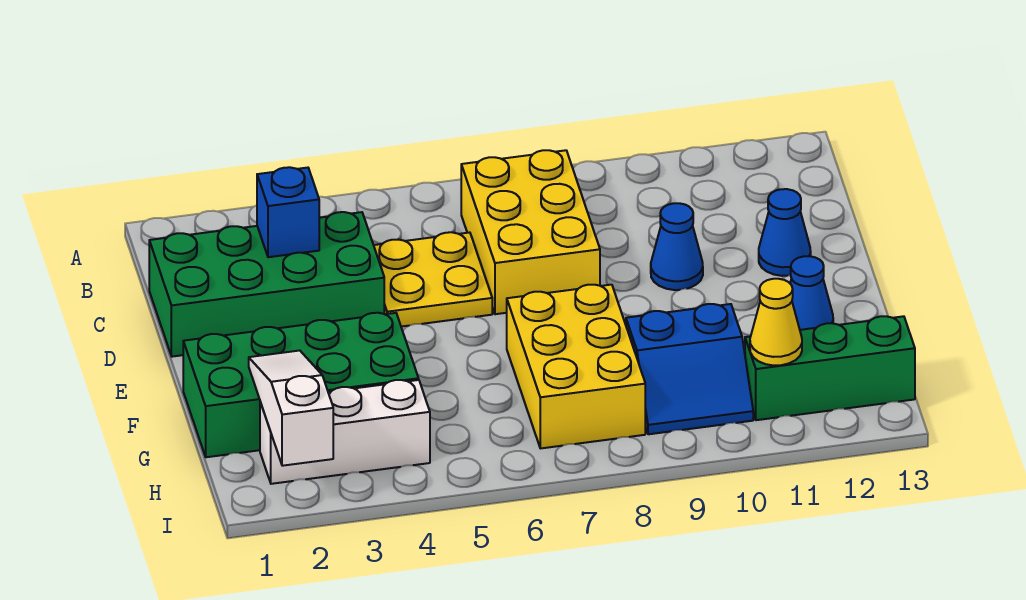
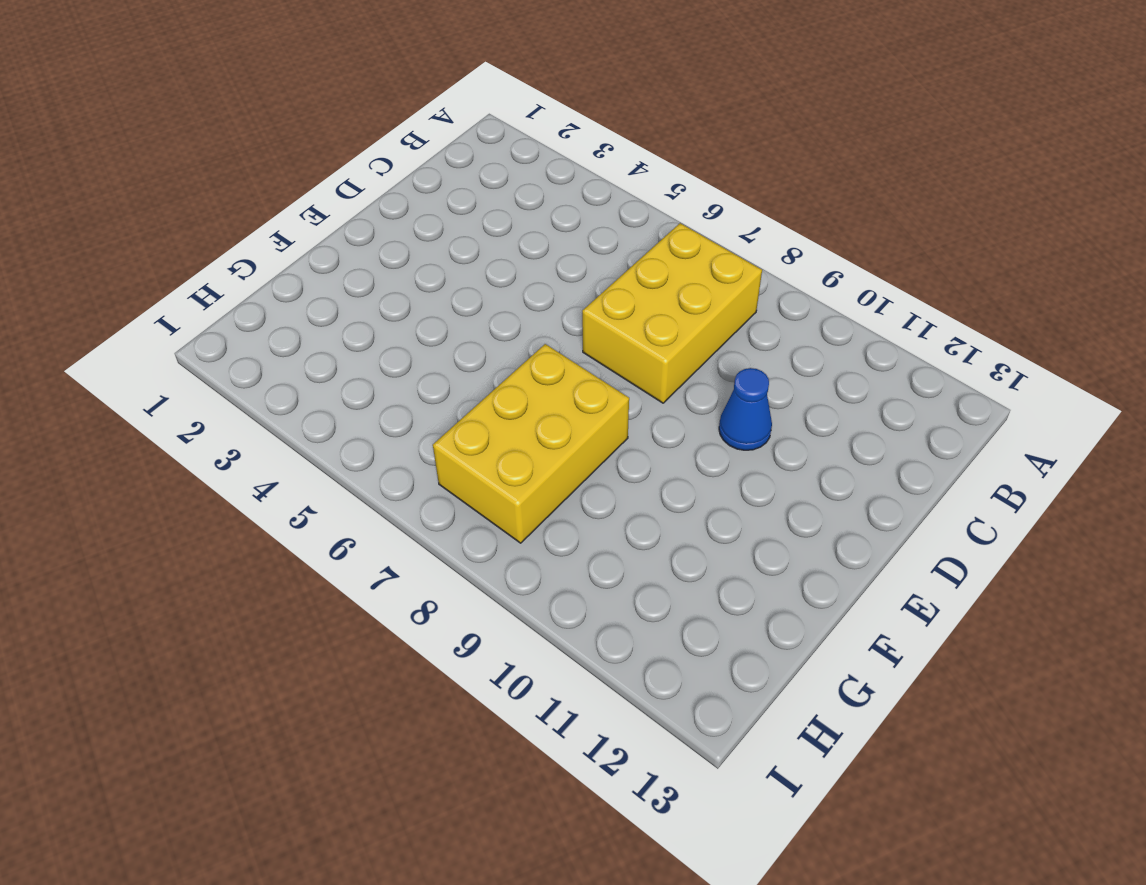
none -> green brick C1:D4 level 1
none -> yellow plate C5:D6 level 1
none -> blue cone D12 level 1

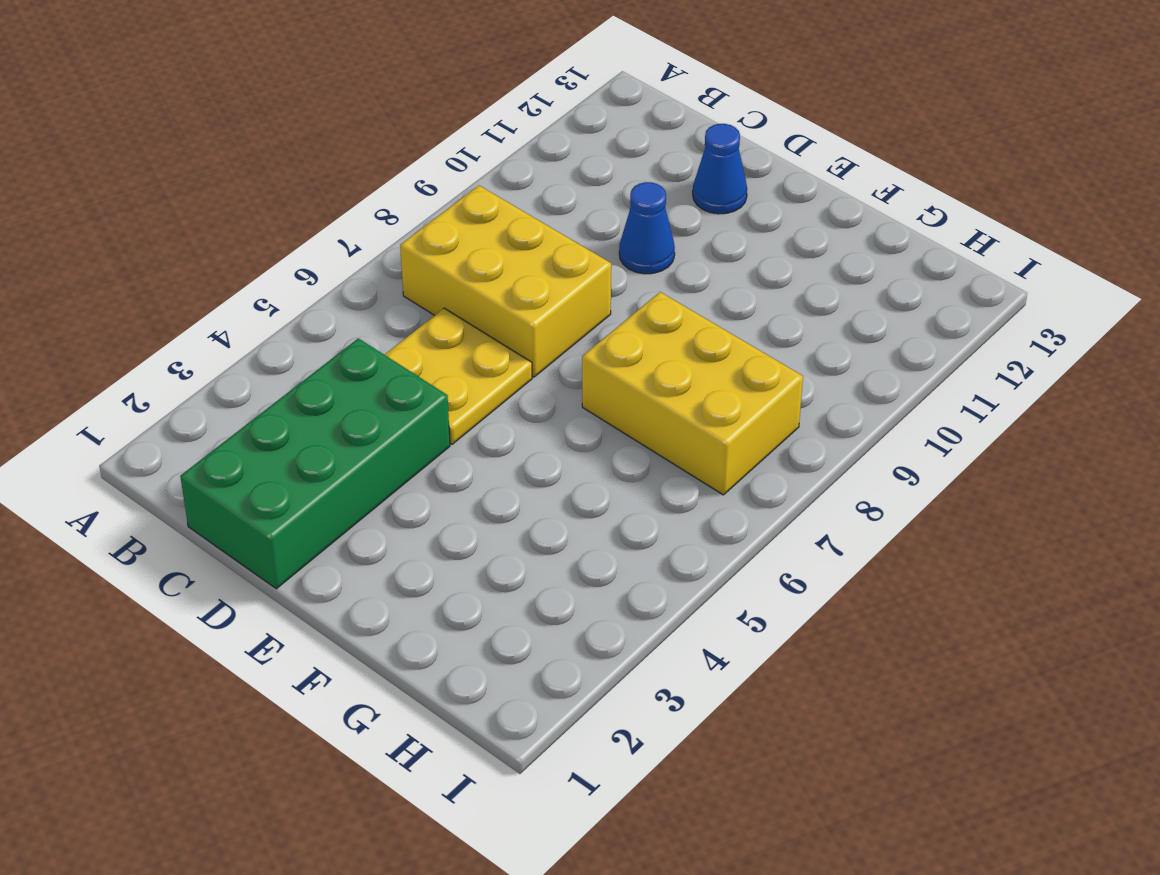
none -> green brick F1:G4 level 1
none -> blue cone F12 level 1
none -> blue slope G9:H10 level 1 top G

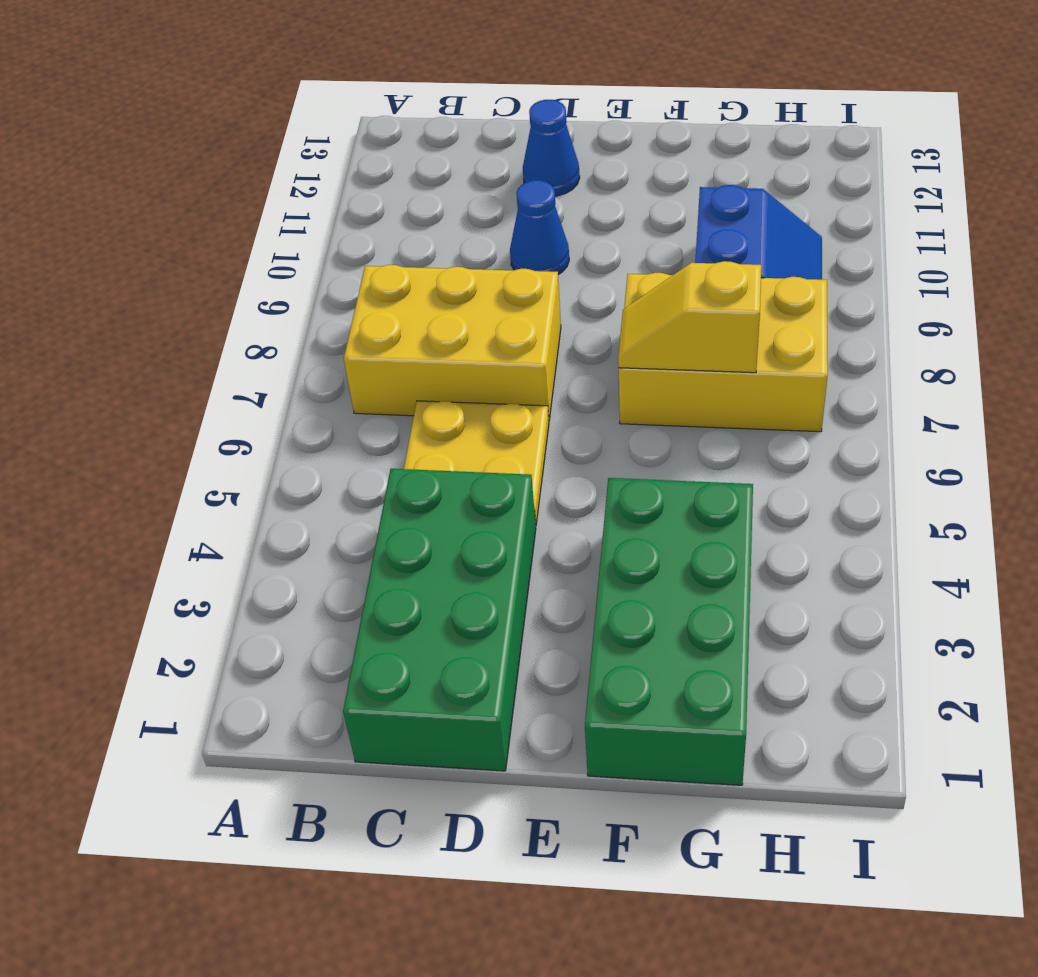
yellow slope F7:G7 level 2 top G -> none
none -> blue cone F12 level 1
none -> white brick H2:H4 level 1
none -> green brick H11:H13 level 1

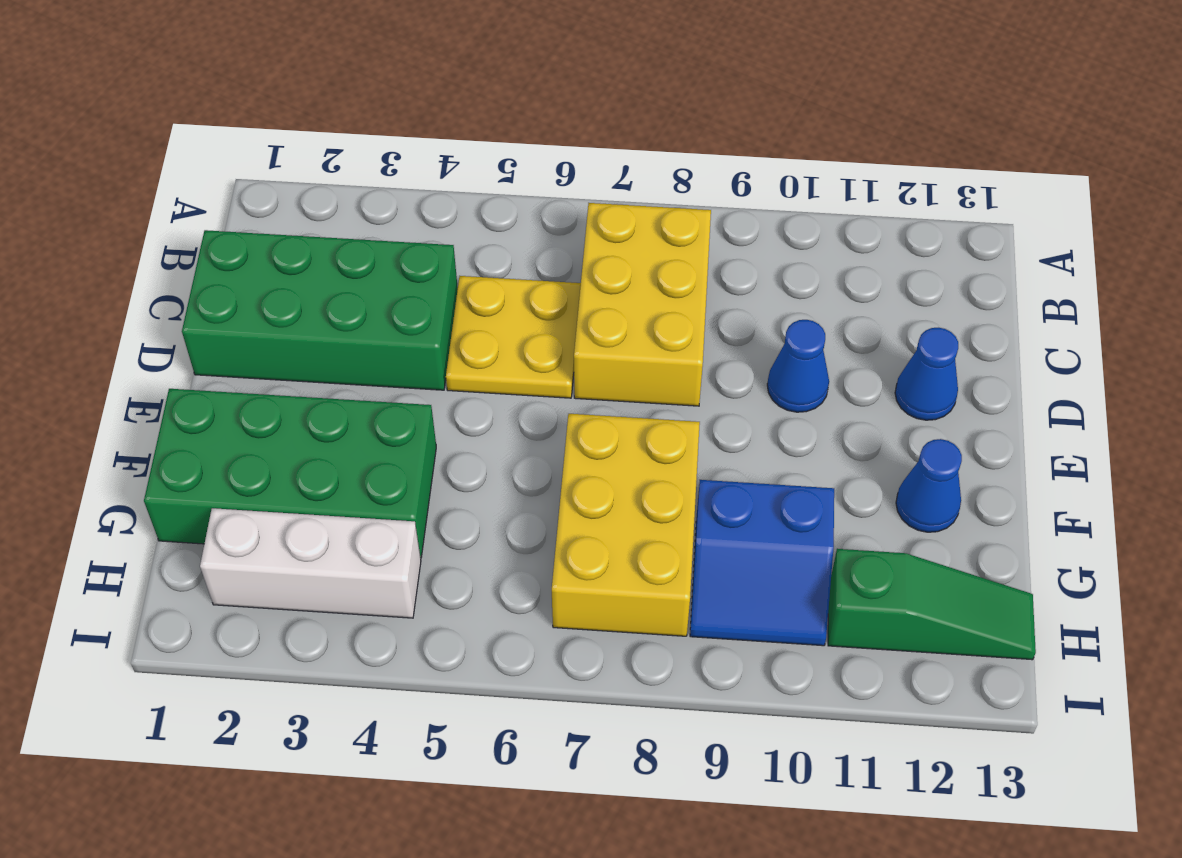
green slope H11:H13 level 1 top 11 -> green brick H11:H13 level 1
none -> blue brick C3 level 2
none -> white slope G2:I2 level 2 top I
none -> yellow cone H11 level 2

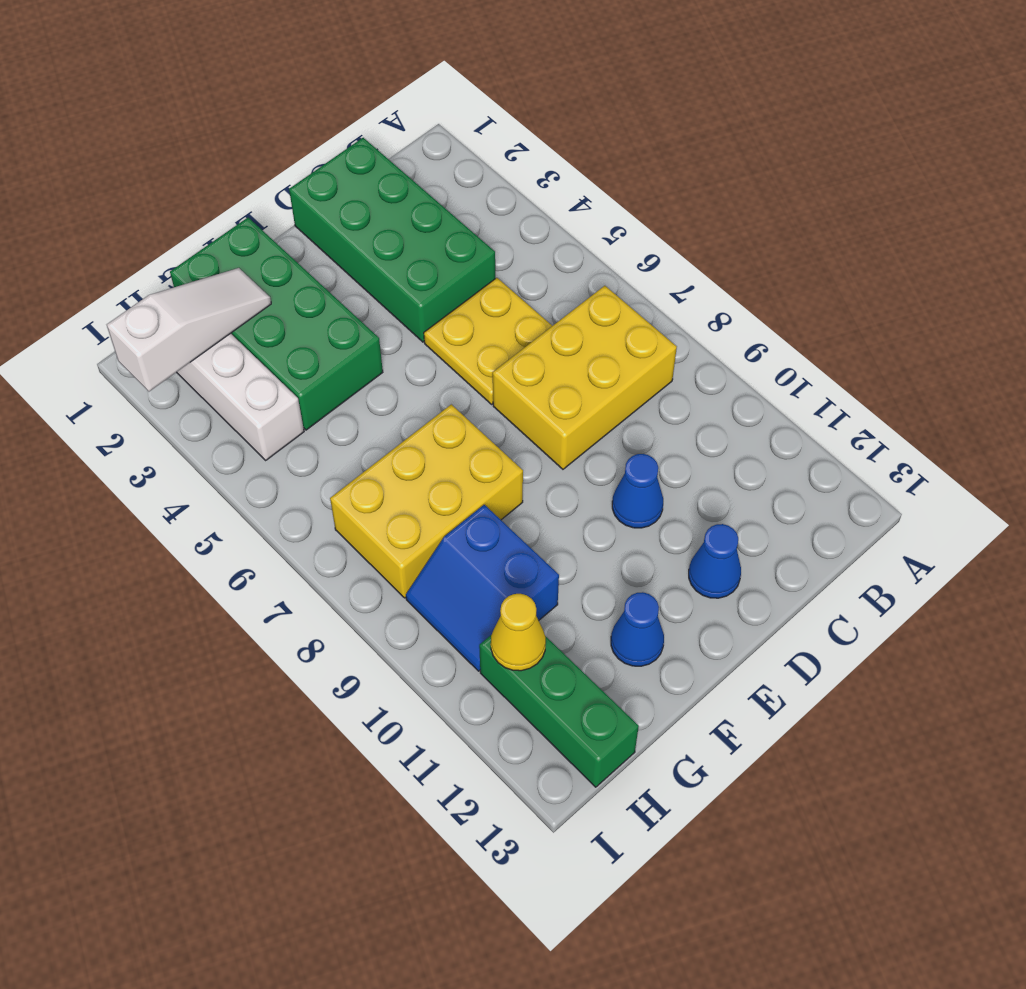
none -> blue brick C3 level 2

